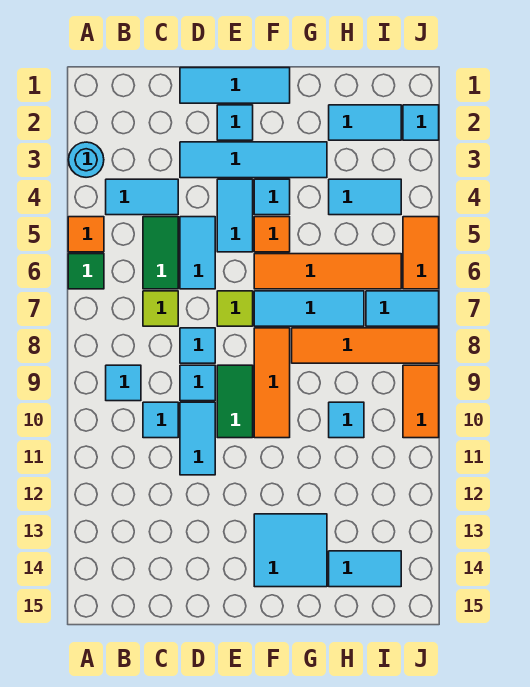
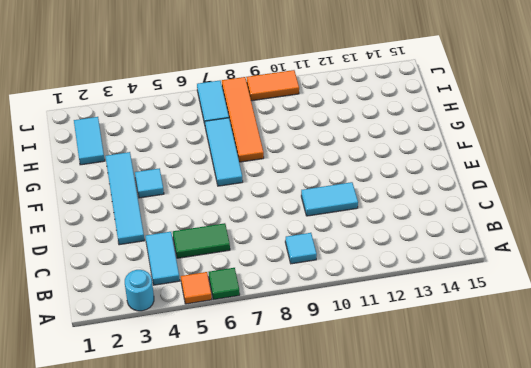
none -> lime tile C7 level 1
none -> cyan tile C10 level 1
none -> cyan tile D1:F1 level 1
none -> cyan tile D5:D6 level 1

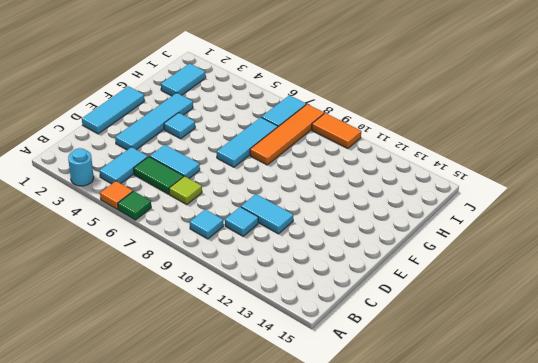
none -> cyan tile D8 level 1
none -> cyan tile D9 level 1
none -> cyan tile E2 level 1
none -> cyan tile E4:E5 level 1

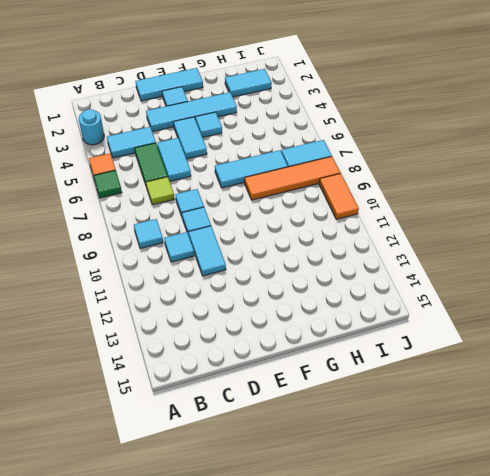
none -> lime tile E7 level 1
none -> green tile E9:E10 level 1
none -> orange tile F5 level 1
none -> orange tile F6:I6 level 1

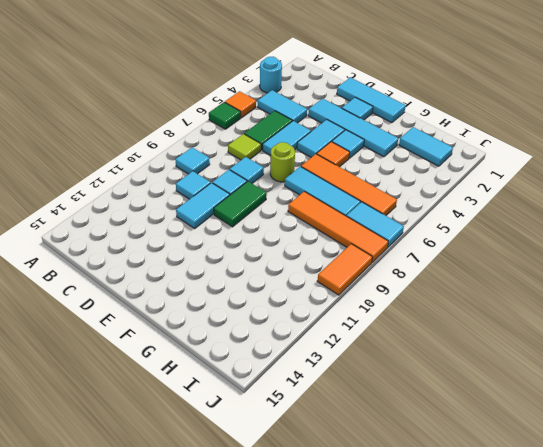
lime round brick E7 level 1 -> lime tile E7 level 1
none -> orange tile F8:F10 level 1
none -> cyan tile F13:G14 level 1
none -> cyan tile H4:I4 level 1
none -> cyan tile H10 level 1

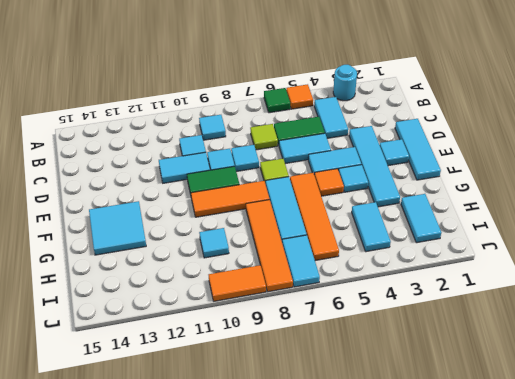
none -> cyan tile H14:I14 level 1
none -> cyan tile J2 level 1
none -> orange tile J5:J6 level 1

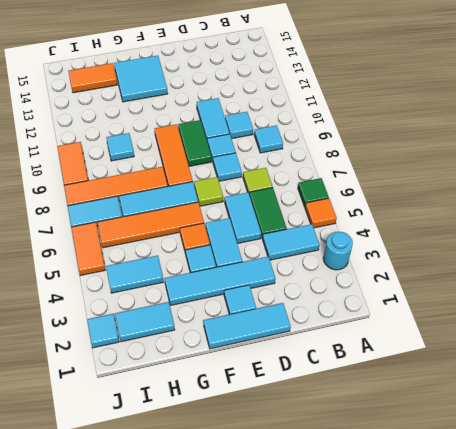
orange tile H14:I14 level 1 -> cyan tile H14:I14 level 1

